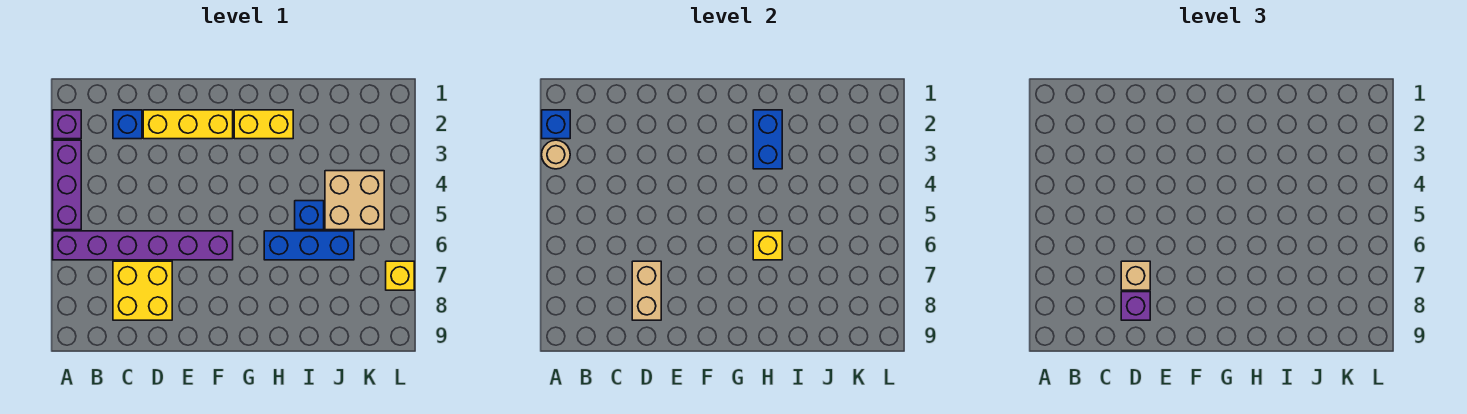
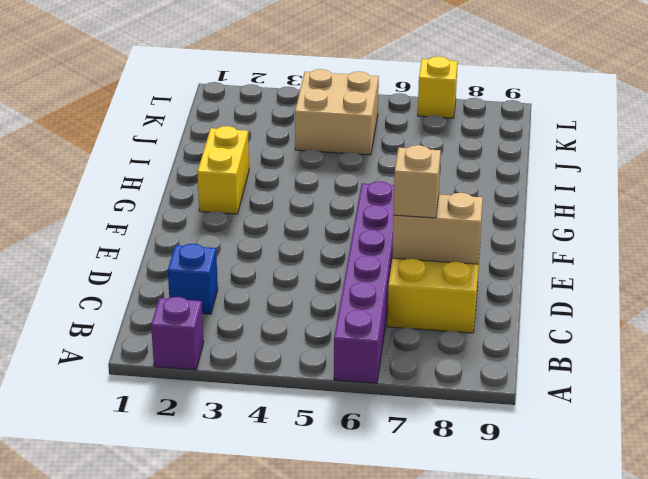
none -> purple brick A3:A5 level 1
none -> yellow brick D2:F2 level 1
none -> blue brick H6:J6 level 1

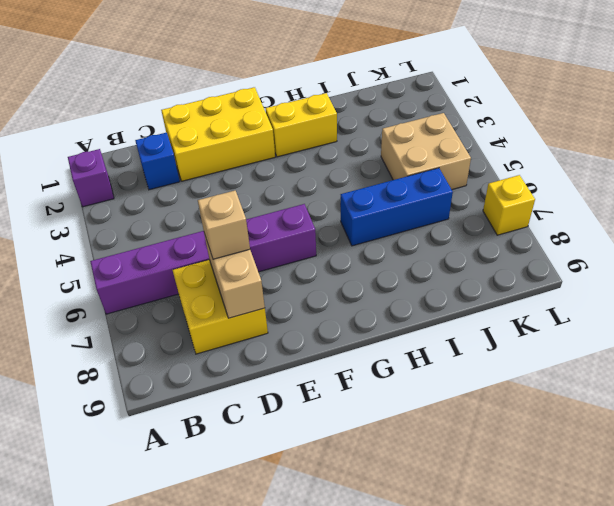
yellow brick D1:F2 level 1 -> yellow brick D2:F2 level 1
none -> purple brick A3:A5 level 1
none -> blue brick I5 level 1
none -> blue brick A2 level 2

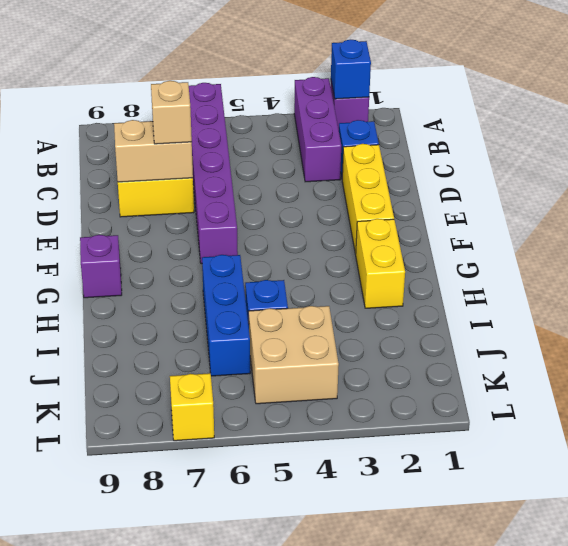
purple brick A3:C3 level 1 -> purple brick A3:A5 level 1
purple brick G9 level 1 -> purple brick D8 level 3
none -> tan round brick A3 level 2
none -> blue brick H2:H3 level 2
none -> yellow brick H6 level 2

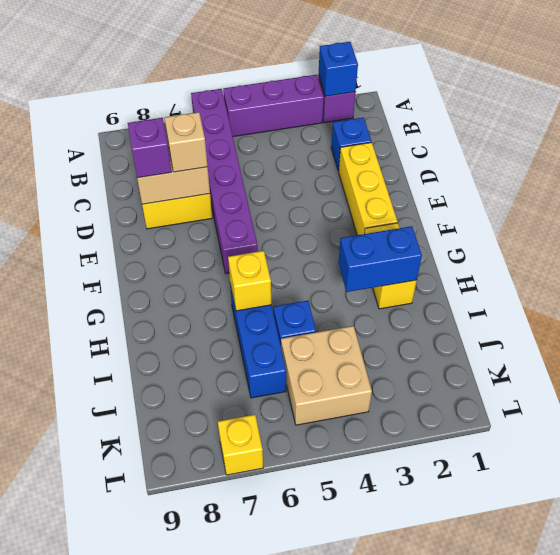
none -> tan round brick A3 level 2

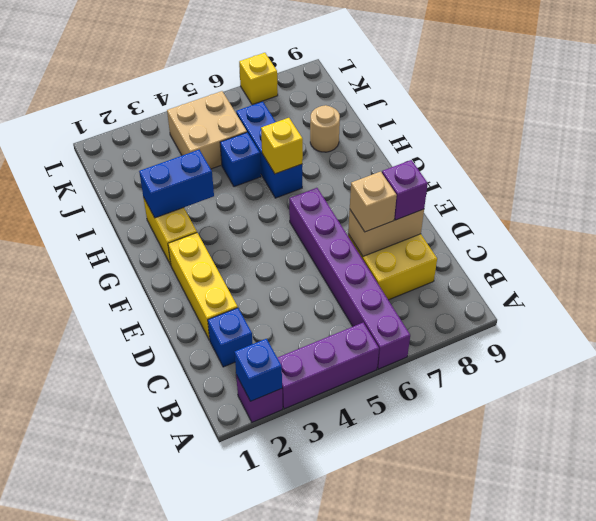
tan round brick I8 level 1 -> tan round brick A3 level 2

